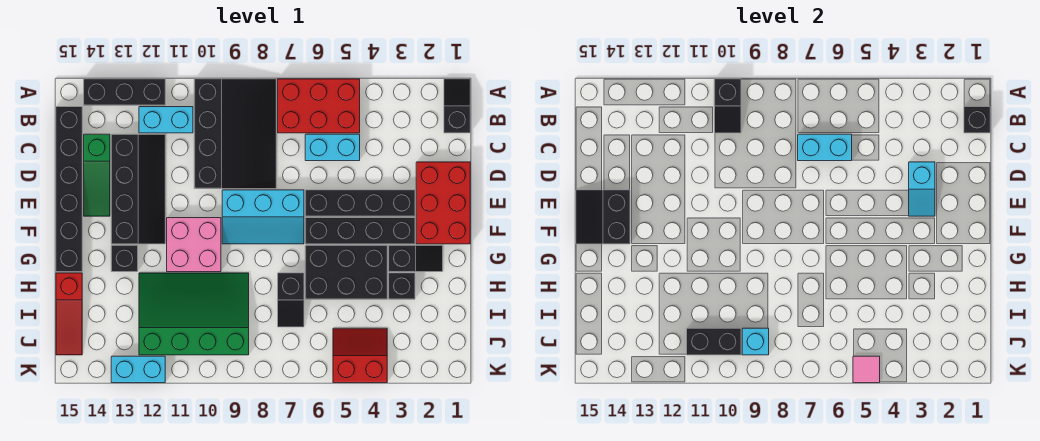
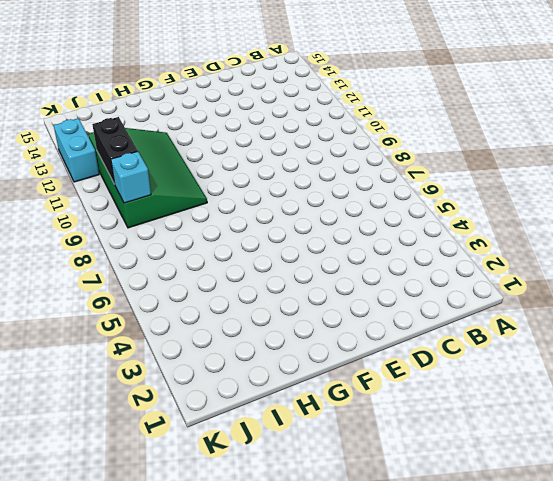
none -> black slope A1:B1 level 1 top B
none -> red brick A5:B7 level 1
none -> black slope A8:D10 level 1 top 10
none -> black brick A12:A14 level 1

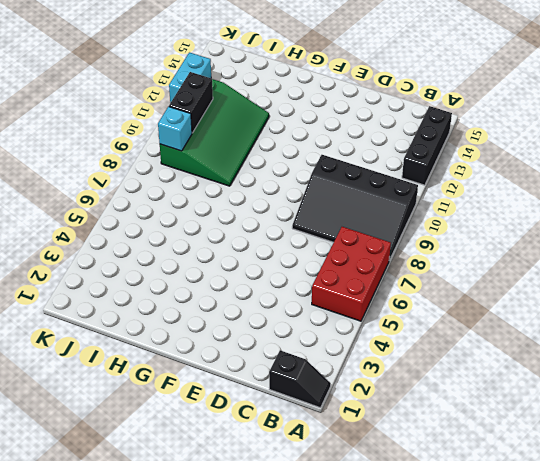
none -> cyan brick B11:B12 level 1
none -> black brick B15:G15 level 1
none -> cyan brick C5:C6 level 1
none -> black slope C12:F13 level 1 top 13

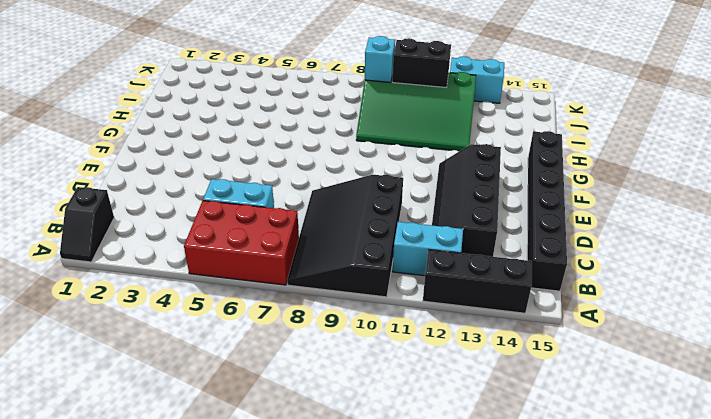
none -> green slope C14:E14 level 1 top C
none -> red brick D1:F2 level 1
none -> black brick E3:E6 level 1
none -> cyan slope E7:F9 level 1 top E

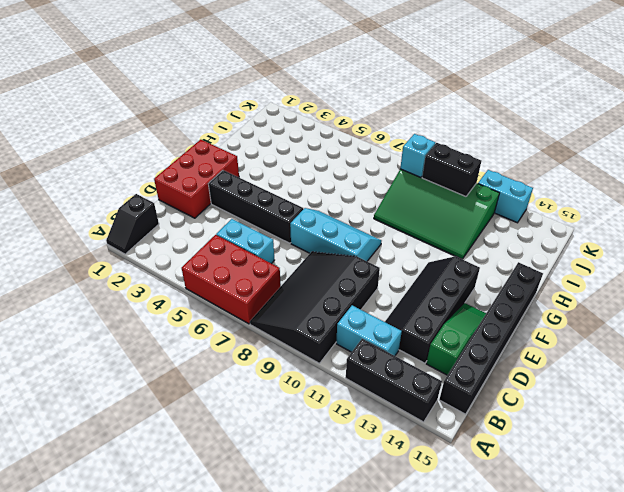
none -> black brick F3:F6 level 1
none -> pink brick F10:G11 level 1
none -> black slope G2:G3 level 1 top 3
none -> black brick G4:H6 level 1

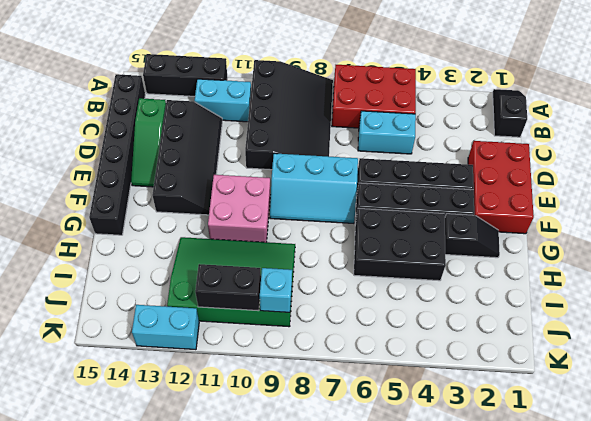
none -> black brick G13 level 1
none -> black brick H3 level 1
none -> black slope H7:I7 level 1 top H
none -> red slope H15:J15 level 1 top H

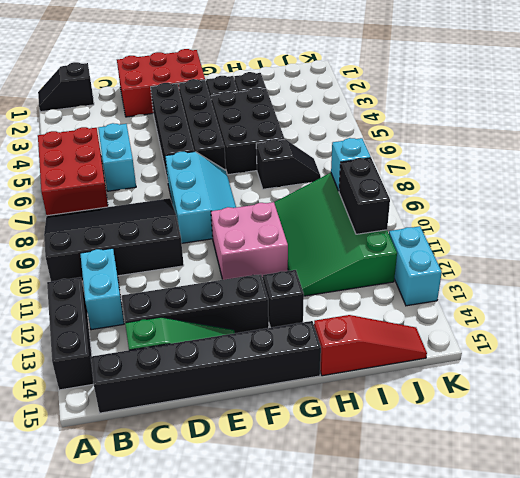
none -> red slope J4:K5 level 1 top K
none -> black slope A10:B10 level 2 top A
none -> black brick B1 level 2
none -> cyan brick C6:C7 level 2

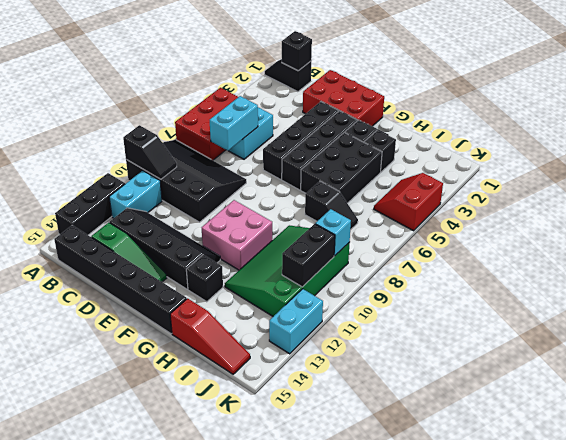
none -> cyan slope E7:F9 level 1 top E
none -> cyan slope D3:E3 level 2 top D
none -> black slope E14:F15 level 2 top 14
none -> pink tile K5 level 2

